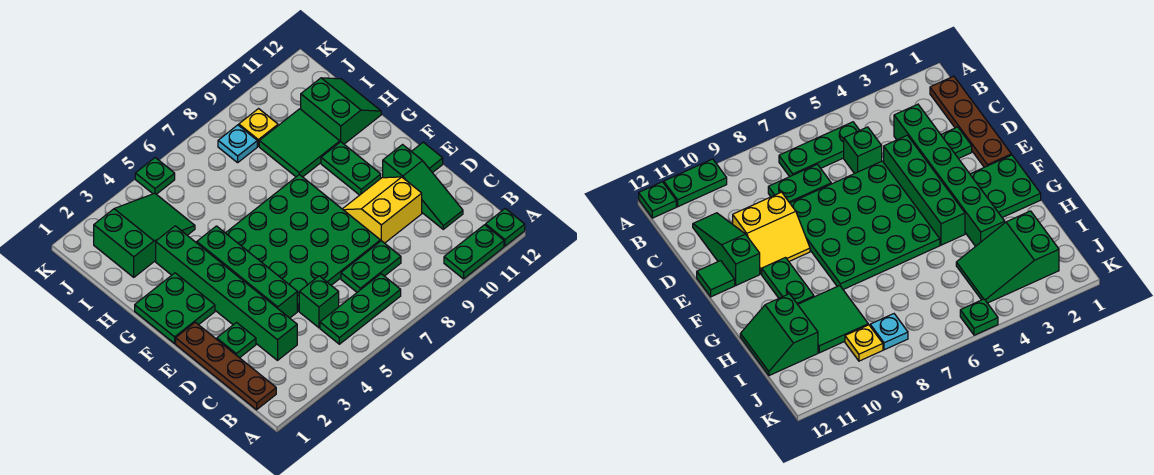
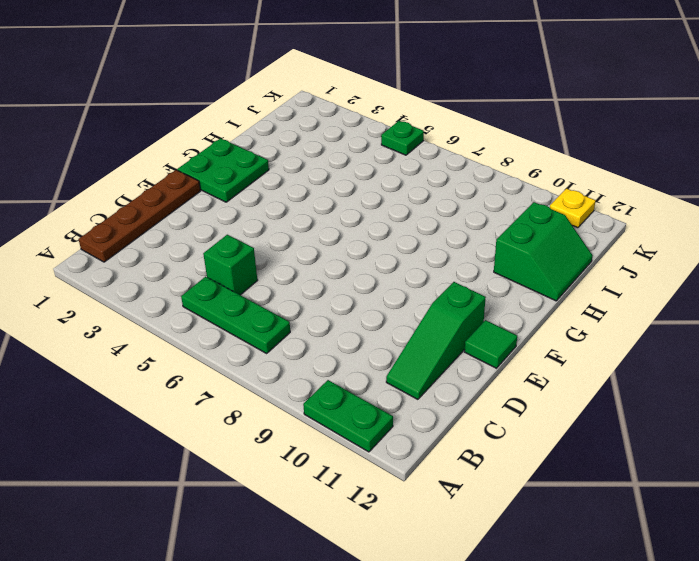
yellow plate K11 level 1 -> yellow plate J9 level 1
none -> green plate A12 level 1
none -> green brick C3:H3 level 1
none -> green plate C7:C8 level 1

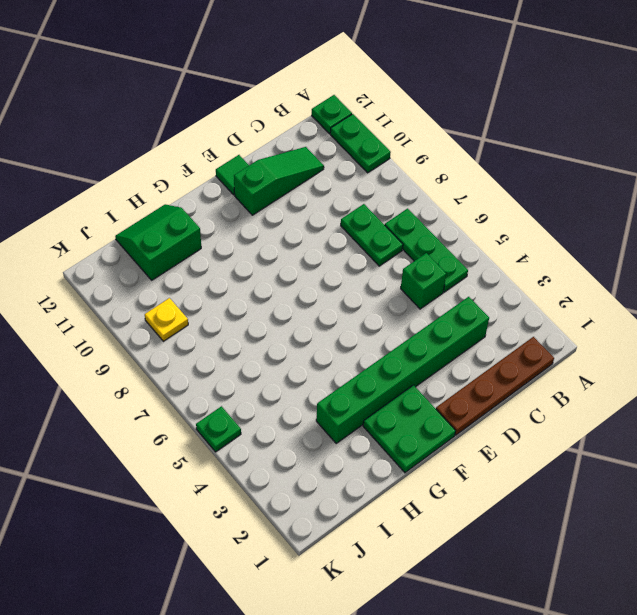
none -> green plate D2 level 1
none -> green brick D4:G4 level 1
none -> green plate D5:G8 level 1

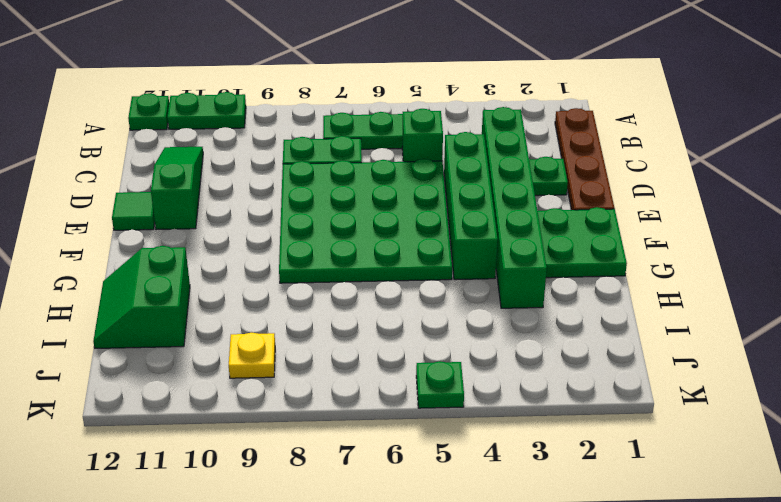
none -> yellow slope D9:E10 level 1 top D
none -> green plate F10:G10 level 1
none -> green tile H9:I10 level 1

